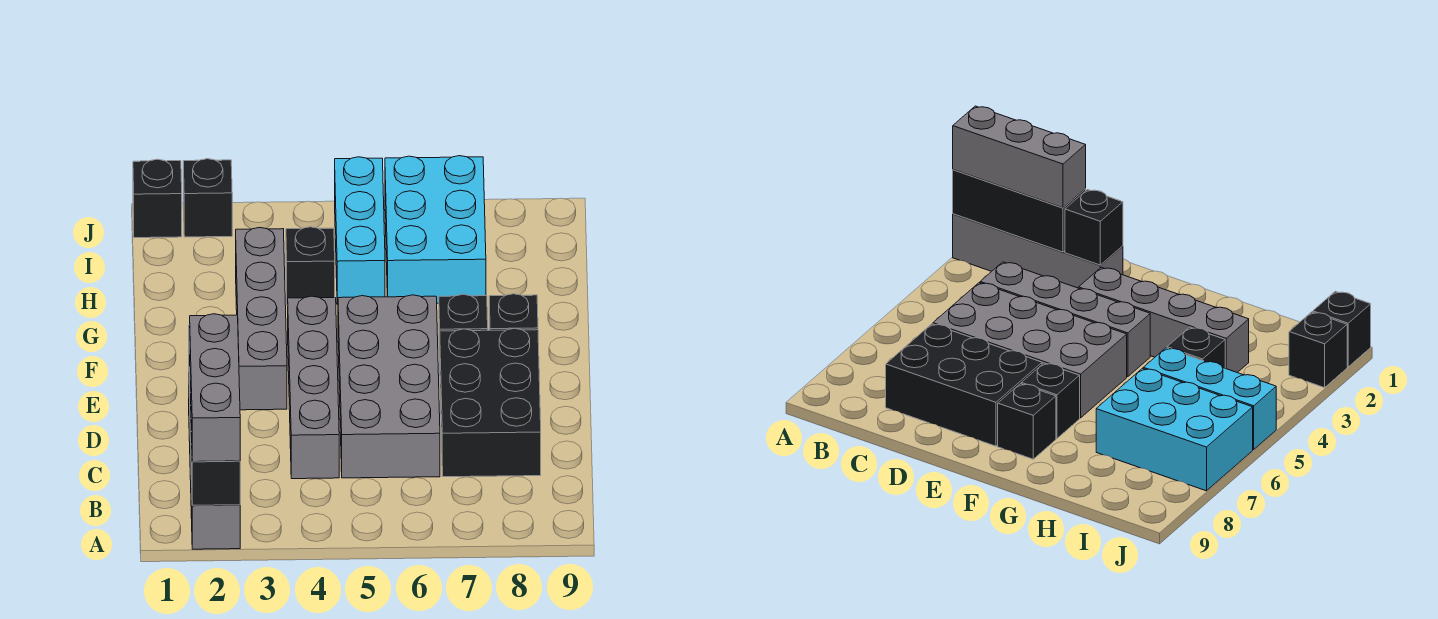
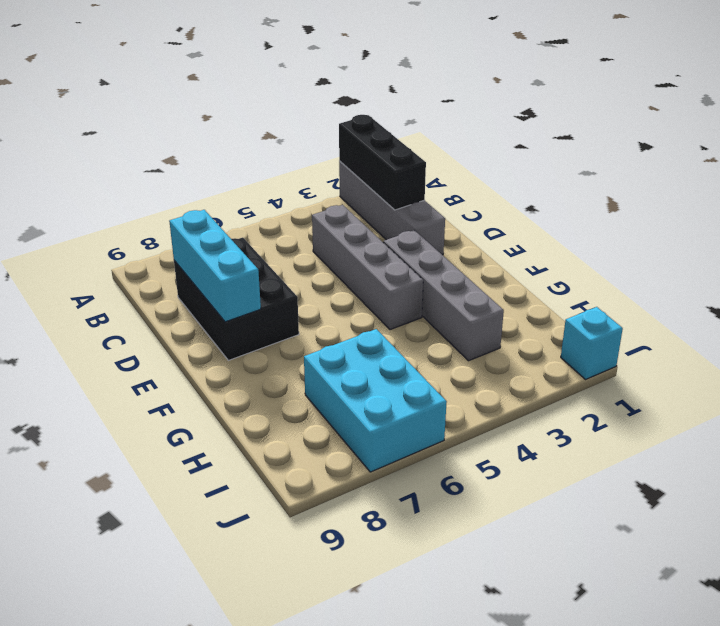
cyan brick C8:E8 level 2 -> cyan brick H5:J5 level 1
cyan brick J1 level 1 -> black brick J1 level 1
none -> grey brick C5:F6 level 1
none -> black brick F7 level 1
none -> black brick F8 level 1

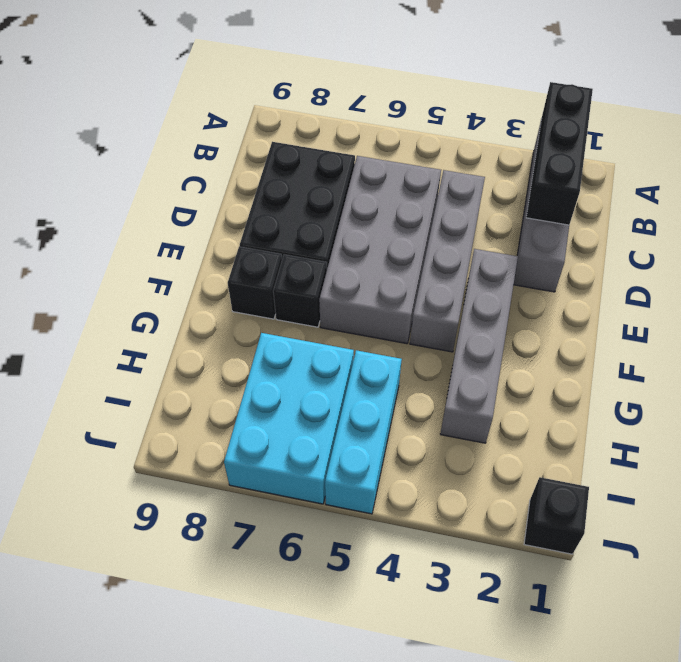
none -> black brick H4 level 1
none -> black brick J2 level 1
none -> black brick D2 level 2

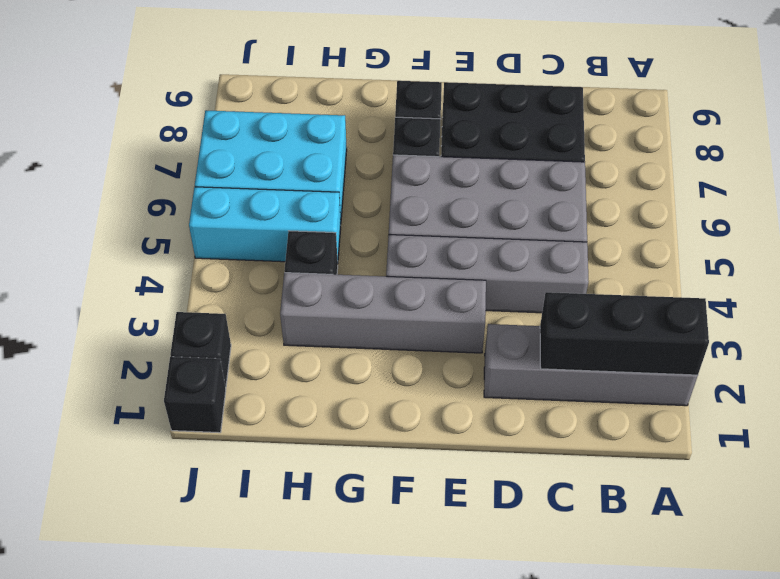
none -> black brick D2 level 2
none -> grey brick A2:C2 level 3

